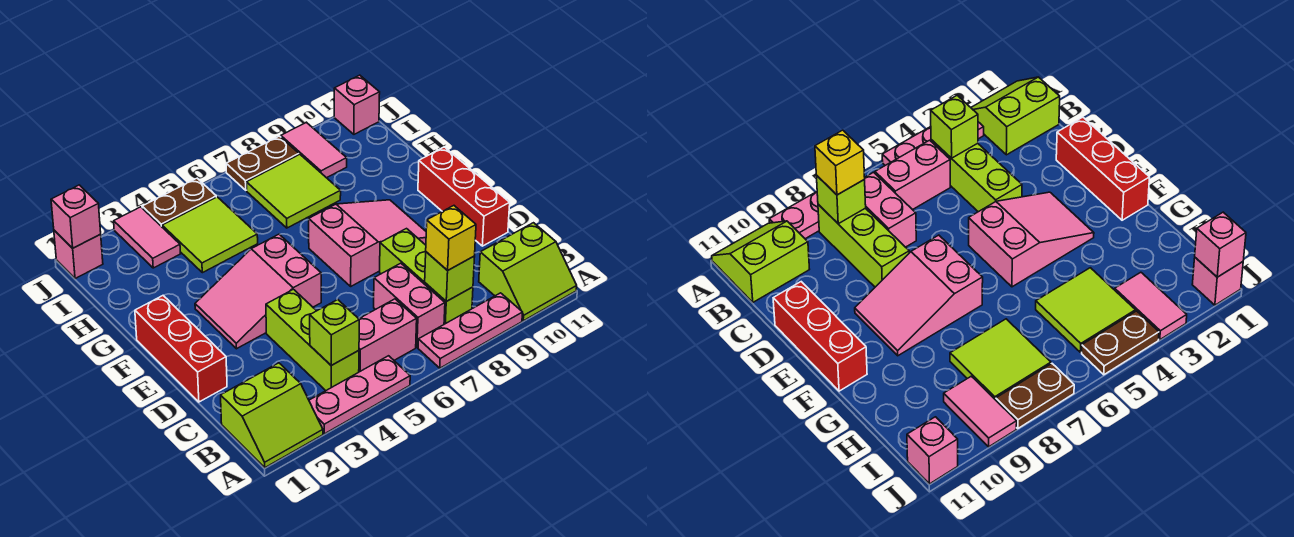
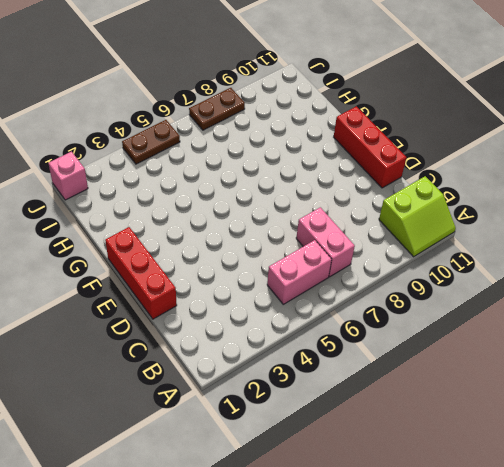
none -> lime slope A1:B2 level 1 top B
none -> pink plate A3:A5 level 1
none -> pink plate A7:A9 level 1

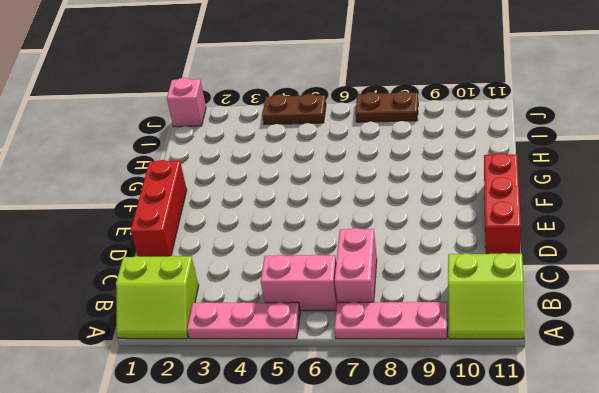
none -> lime brick B4:D4 level 1
none -> lime brick B8:D8 level 1
none -> pink slope E3:F5 level 1 top 5

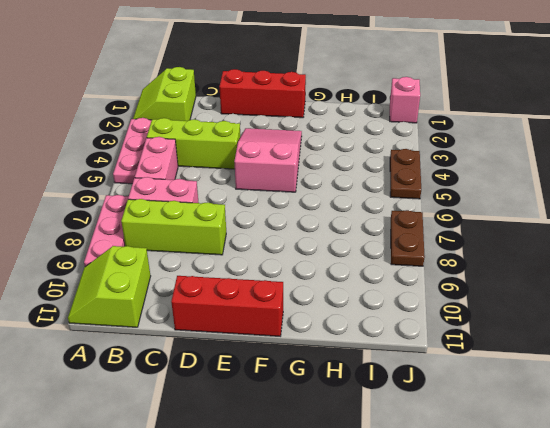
none -> pink slope E7:F9 level 1 top 7
none -> lime tile H4:I5 level 1
none -> lime tile H7:I8 level 1

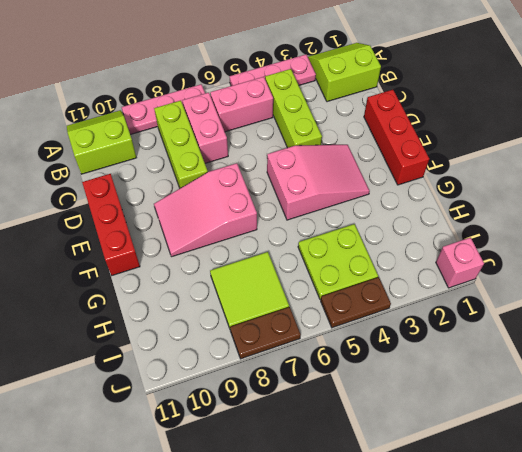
lime plate H4:I5 level 1 -> lime tile H4:I5 level 1
none -> pink tile I3:J3 level 1
none -> pink tile I9:J9 level 1
none -> pink brick J11 level 1

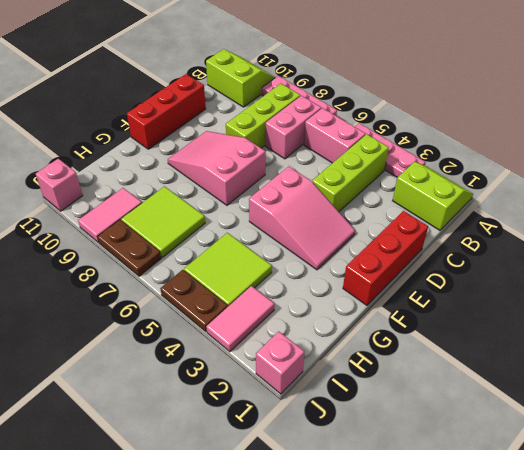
none -> lime brick B4 level 2
none -> lime brick B8 level 2
none -> pink brick J1 level 2

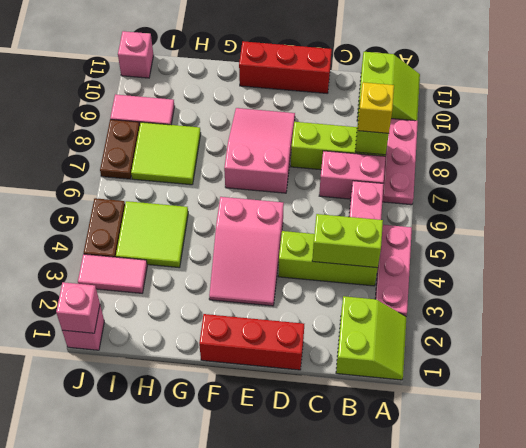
lime brick B4:C4 level 2 -> lime brick B4 level 2

